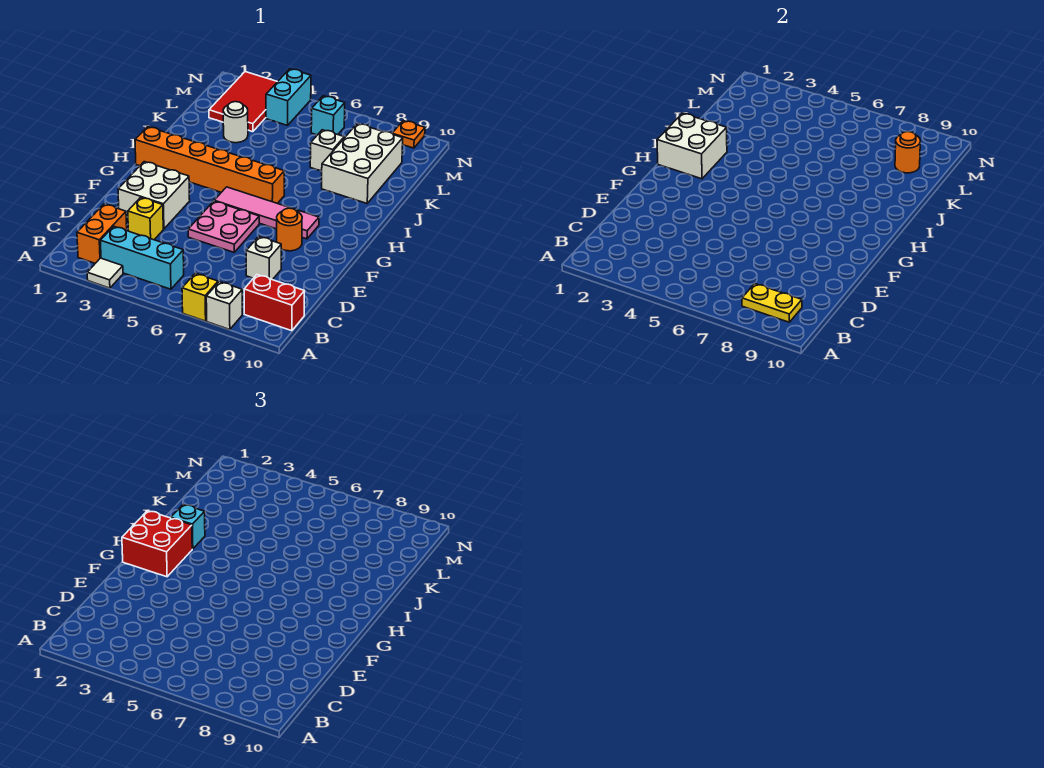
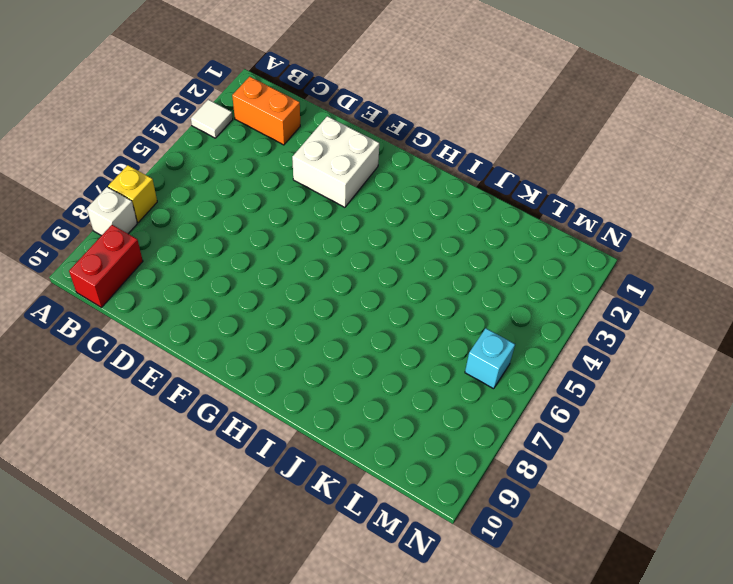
none -> cyan brick B3:B5 level 1
none -> yellow brick D3 level 1
none -> white brick D8 level 1

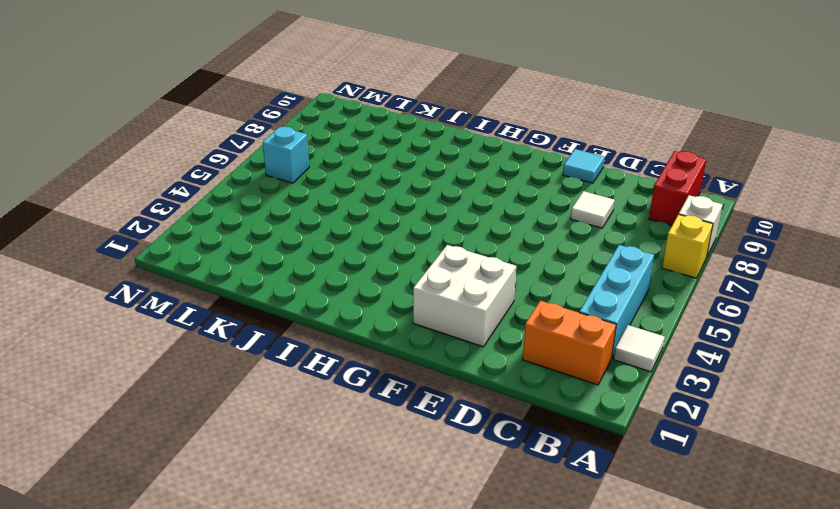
white tile D8 level 1 -> white brick D8 level 1
cyan tile E10 level 1 -> none
none -> yellow brick D3 level 1
none -> pink plate E5:F6 level 1
none -> orange round brick F8 level 1

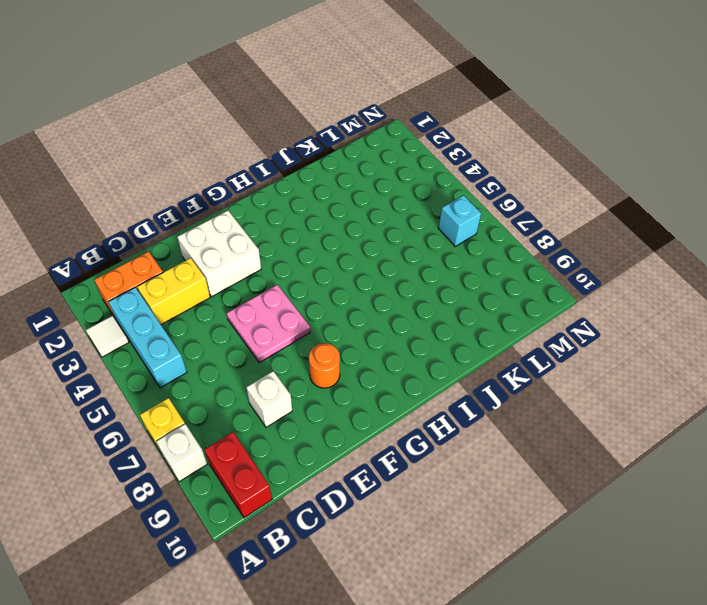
yellow brick C3:D3 level 1 -> yellow brick D3 level 1
none -> pink tile G5:G8 level 1
none -> orange brick H1:H6 level 1
none -> white brick J8:L9 level 1

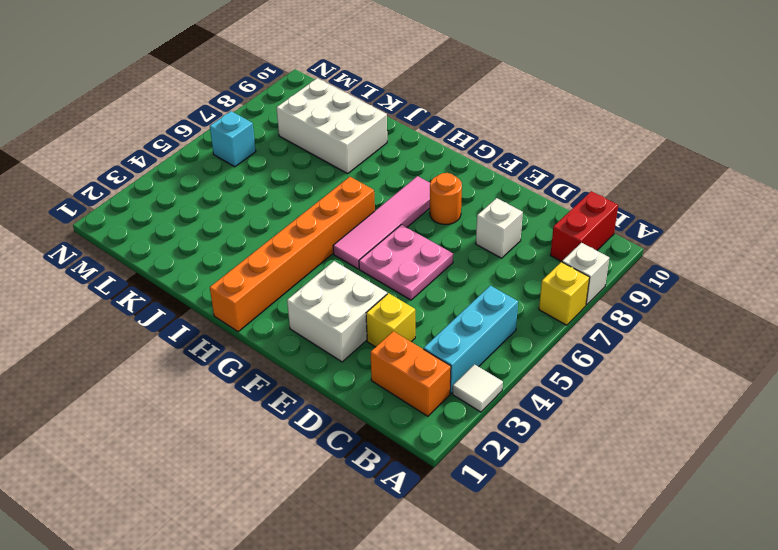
none -> white round brick K3 level 1
none -> white brick K7 level 1
none -> red tile L2:N3 level 1

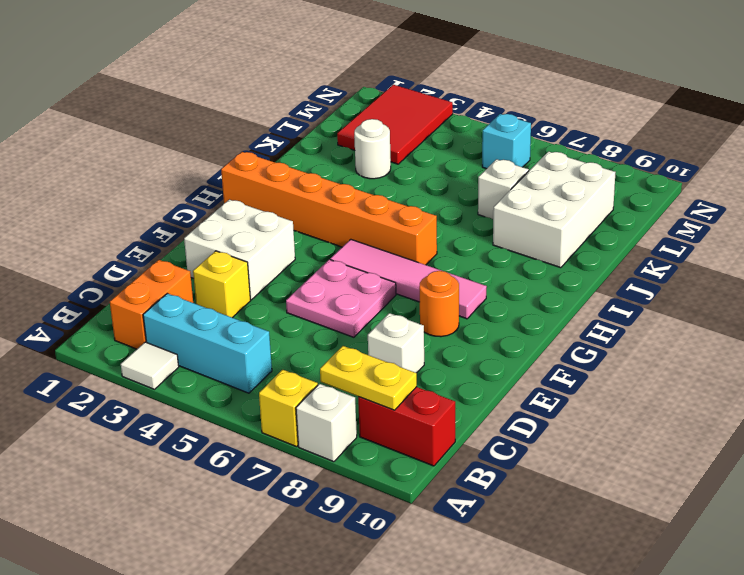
none -> cyan brick M4:N4 level 1
none -> orange plate N9 level 1
none -> white brick H1:I2 level 2

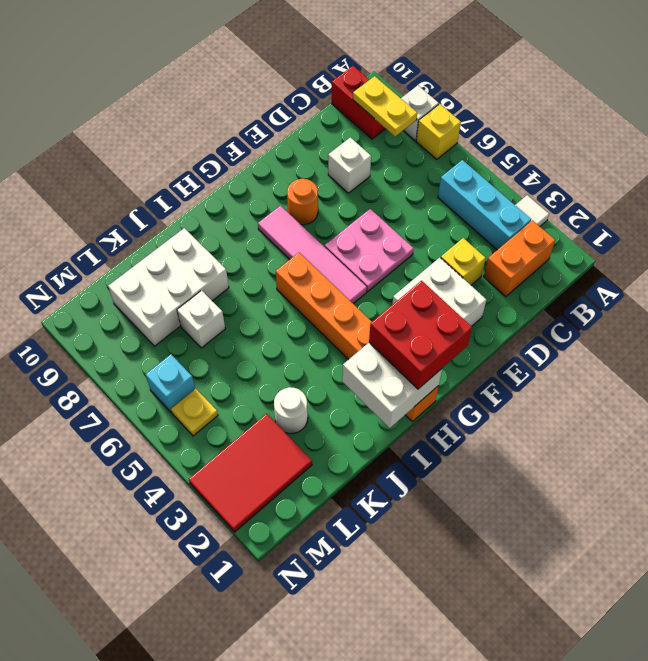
yellow plate M5 level 1 -> none
none -> cyan brick M4:N4 level 1
none -> orange plate N9 level 1
none -> orange round brick L9 level 2

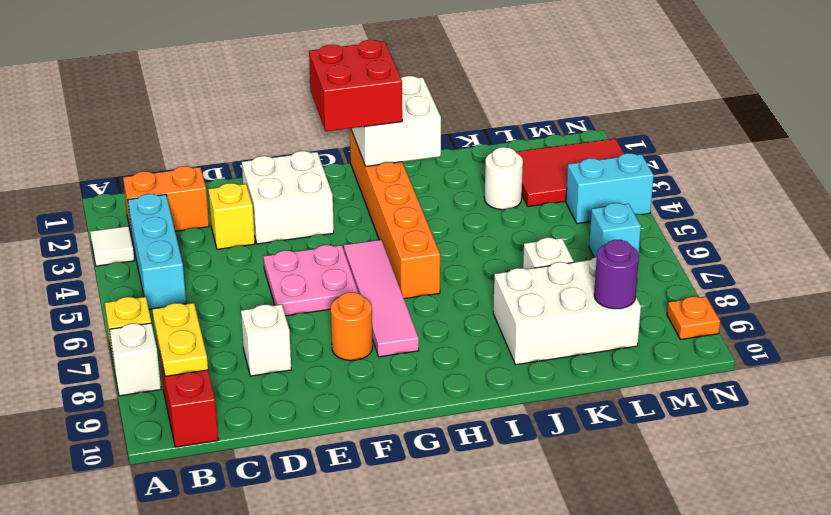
purple round brick L9 level 2 -> orange round brick L9 level 2
none -> cyan brick I2 level 3

